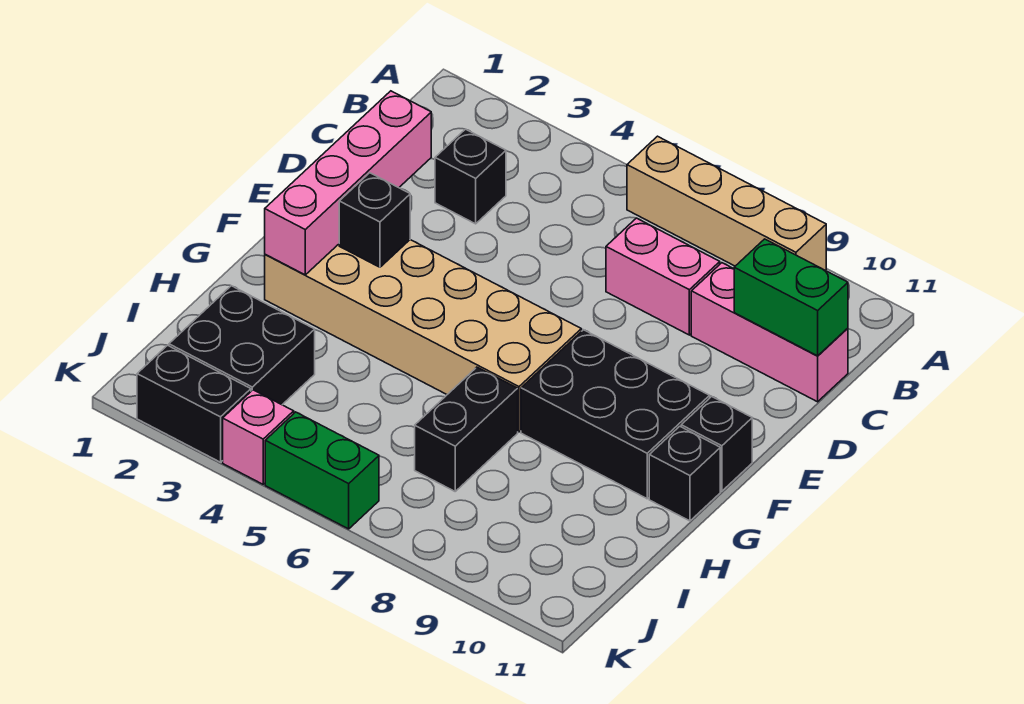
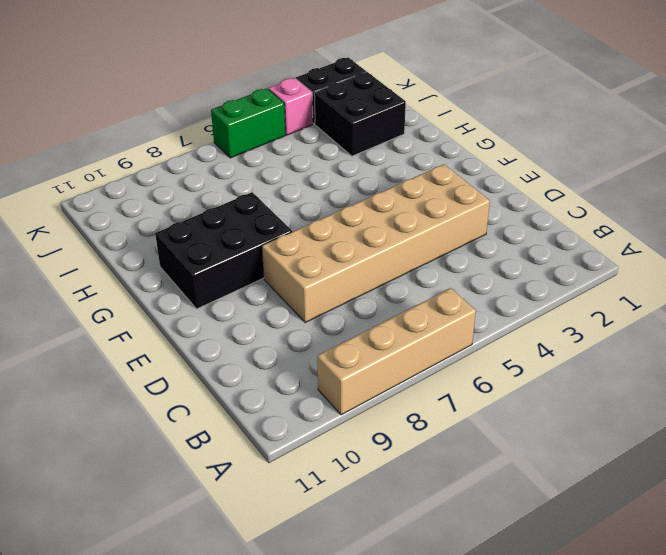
tan brick D3:E8 level 1 -> tan brick F2:G7 level 1
none -> black brick C3 level 1
none -> pink brick C7:C8 level 1
none -> pink brick C9:C11 level 1

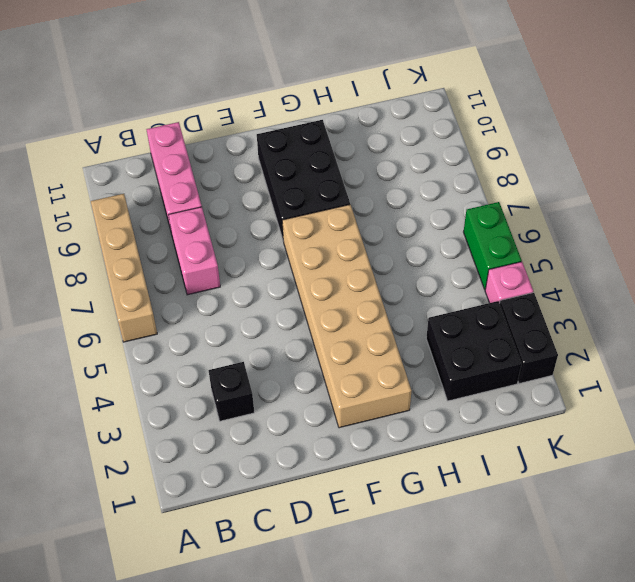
none -> black brick F11 level 1
none -> black brick G11 level 1
none -> black brick H7:I7 level 1

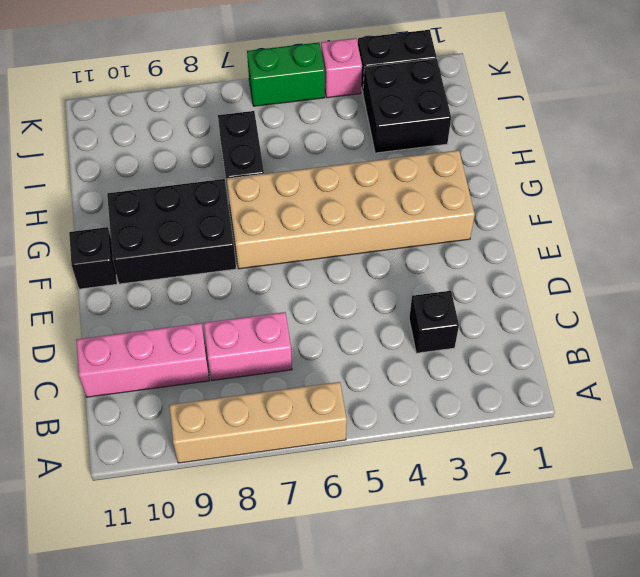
none -> black brick G11 level 1
none -> green brick C10:C11 level 2
none -> pink brick D2:G2 level 2

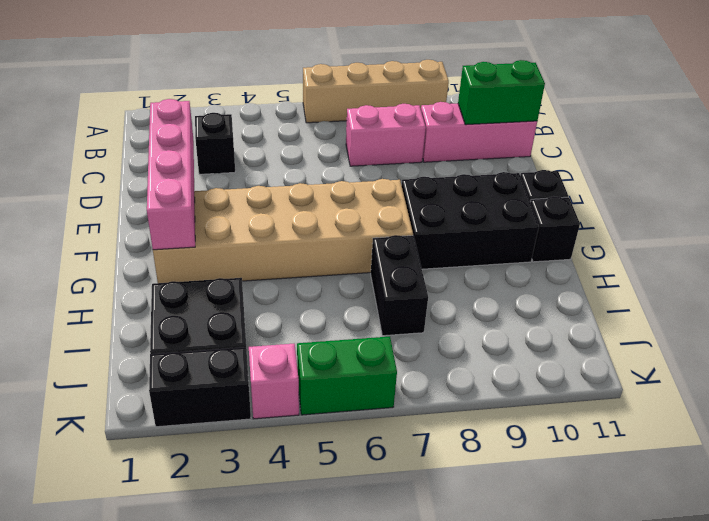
none -> black brick F3 level 2

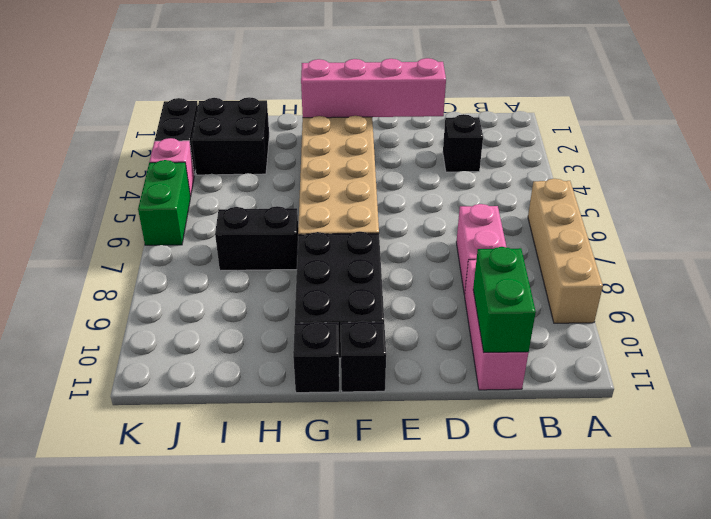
none -> black brick F3 level 2

